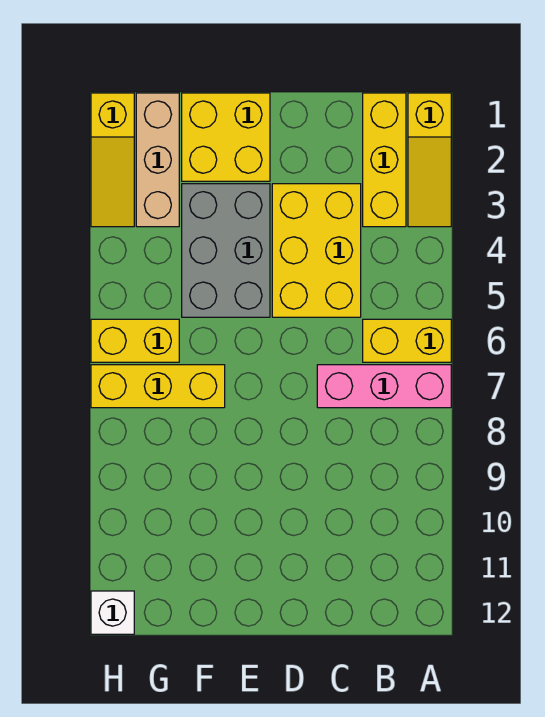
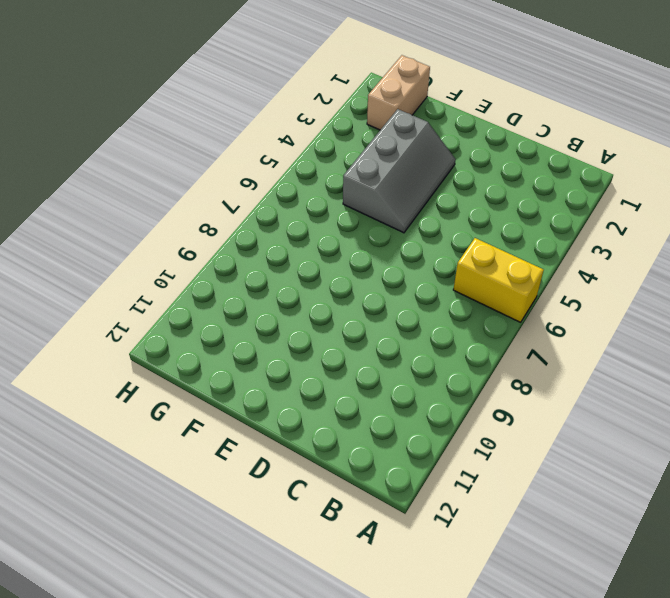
grey slope E3:F5 level 1 top F -> grey brick E3:F5 level 1
tan brick G1:G2 level 1 -> tan brick G1:G3 level 1
none -> yellow slope A1:A3 level 1 top 1
none -> pink brick A7:C7 level 1
none -> yellow brick B1:B3 level 1

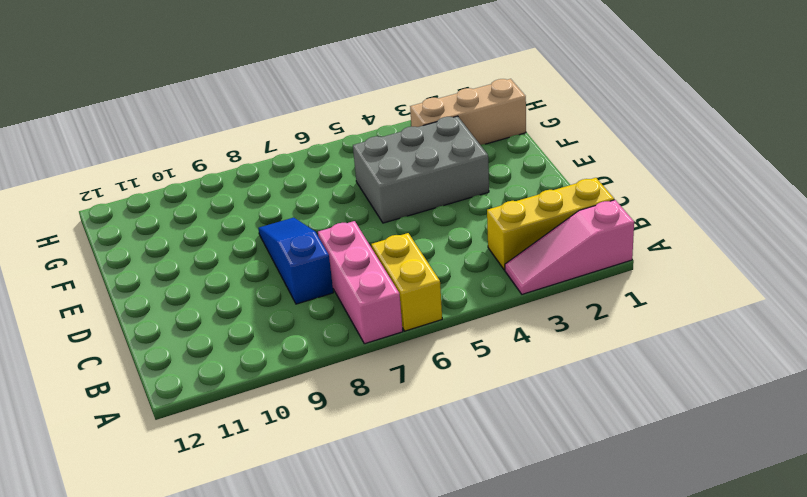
pink slope A1:A3 level 1 top 1 -> yellow slope A1:A3 level 1 top 1
blue slope C8:E8 level 1 top C -> none
none -> yellow brick C3:D5 level 1
none -> yellow brick E1:F2 level 1
none -> yellow brick F7:H7 level 1

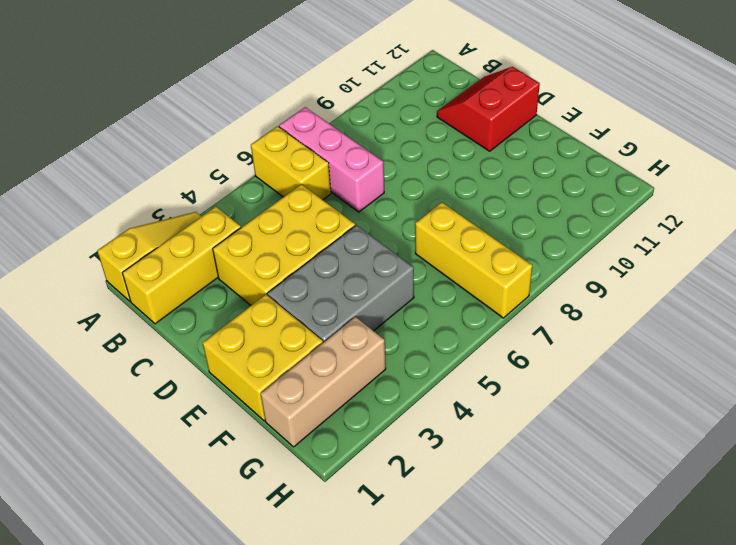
red slope C11:D12 level 1 top D -> none
none -> yellow brick G6:H6 level 1
none -> yellow slope H1:H3 level 1 top 1
none -> white brick H12 level 1

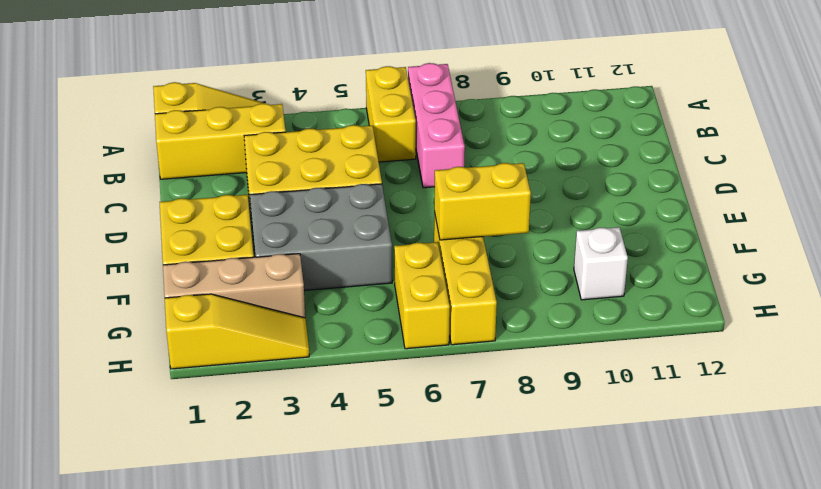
yellow brick F7:F8 level 2 -> none
white brick G10 level 1 -> white brick H12 level 1

